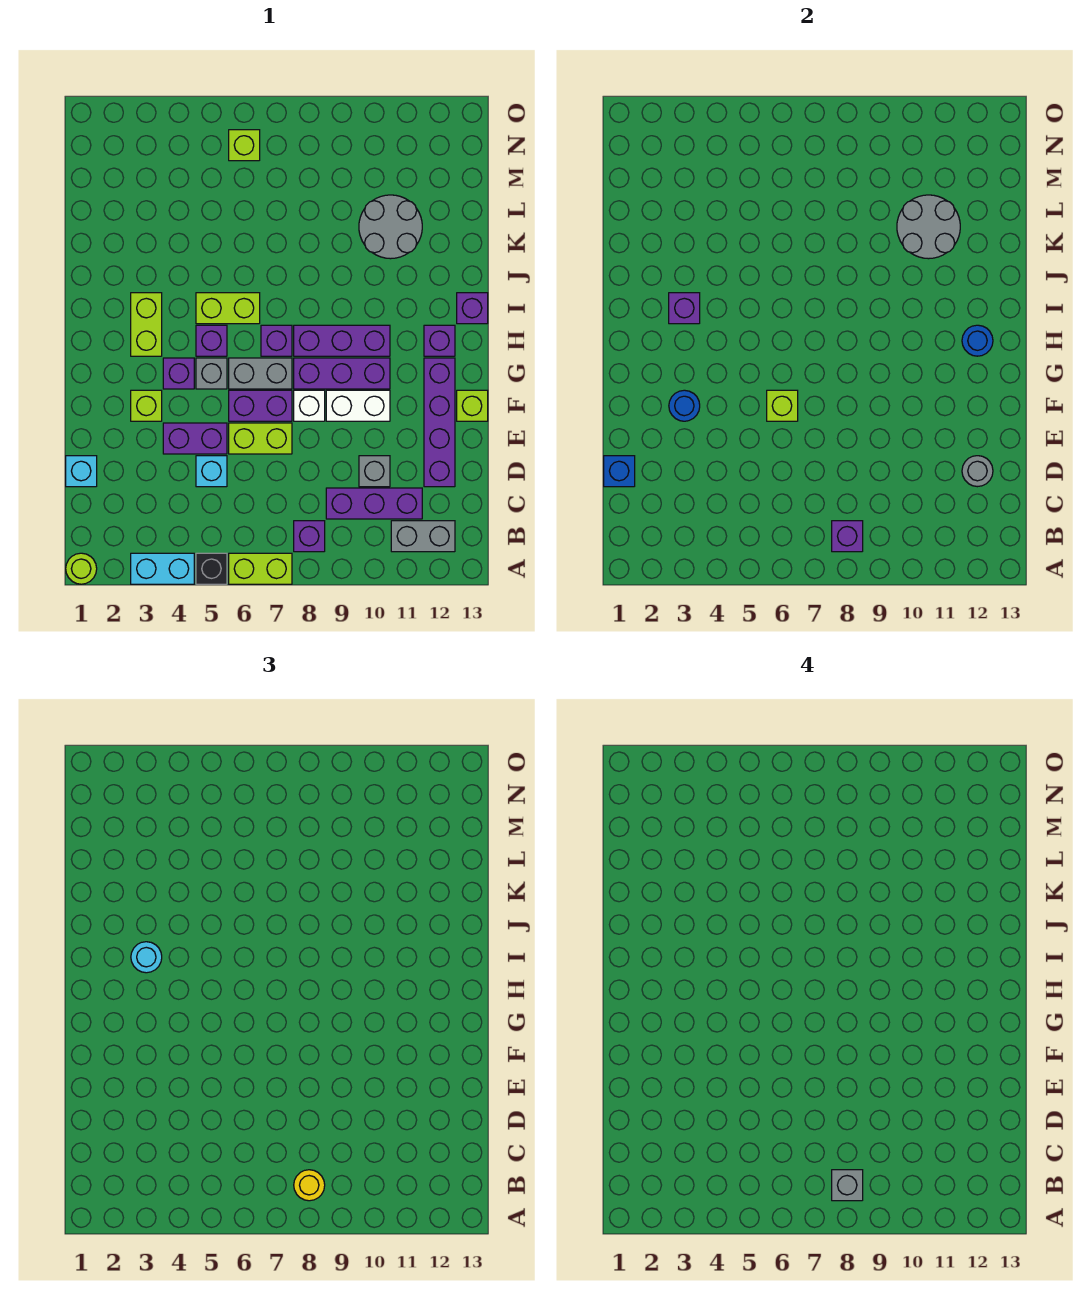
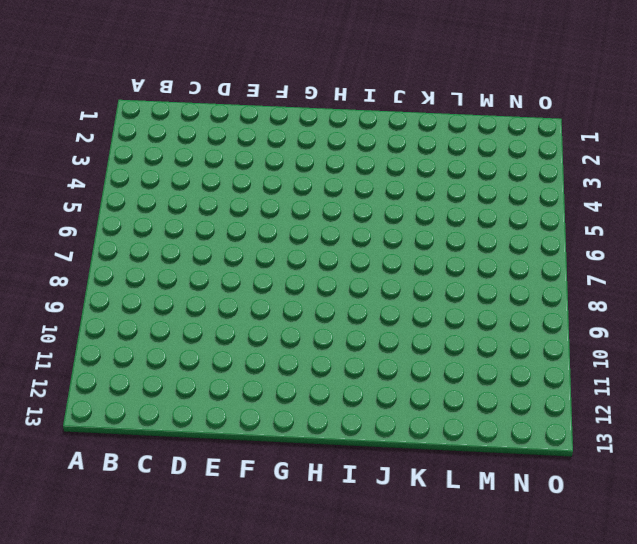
none -> lime round brick A1 level 1
none -> cyan brick A3:A4 level 1
none -> black brick A5 level 1
none -> lime brick A6:A7 level 1

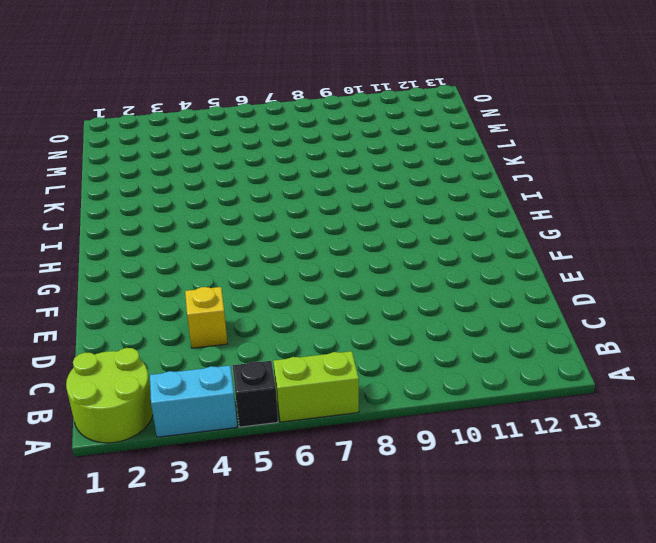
lime round brick A1:B2 level 1 -> lime round brick A1 level 1
yellow brick D4 level 1 -> none
none -> purple brick B8 level 1
none -> grey brick B11:B12 level 1
none -> purple brick C9:C11 level 1
none -> cyan brick D1 level 1

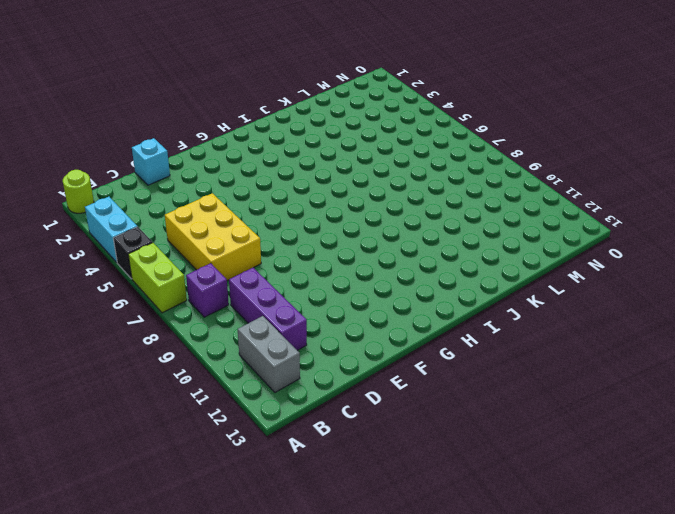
yellow brick C5:D7 level 1 -> cyan brick D5 level 1
none -> grey brick D10 level 1
none -> purple brick D12:G12 level 1
none -> purple brick E4:E5 level 1
none -> lime brick E6:E7 level 1

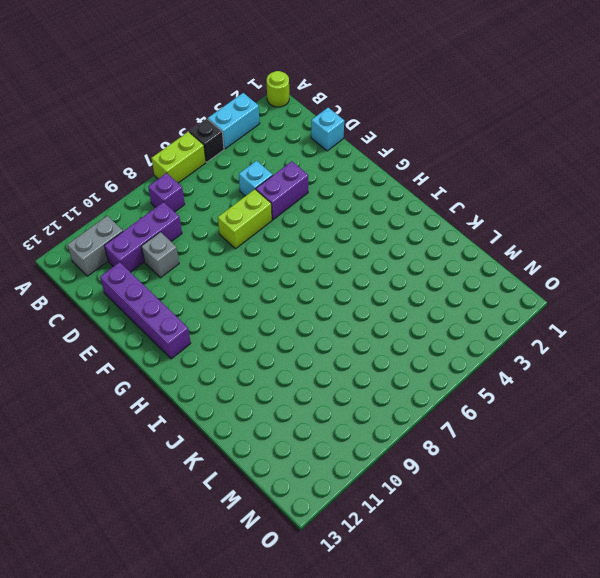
none -> lime brick F3 level 1
none -> purple brick F6:F7 level 1
none -> white brick F8 level 1
none -> white brick F9:F10 level 1

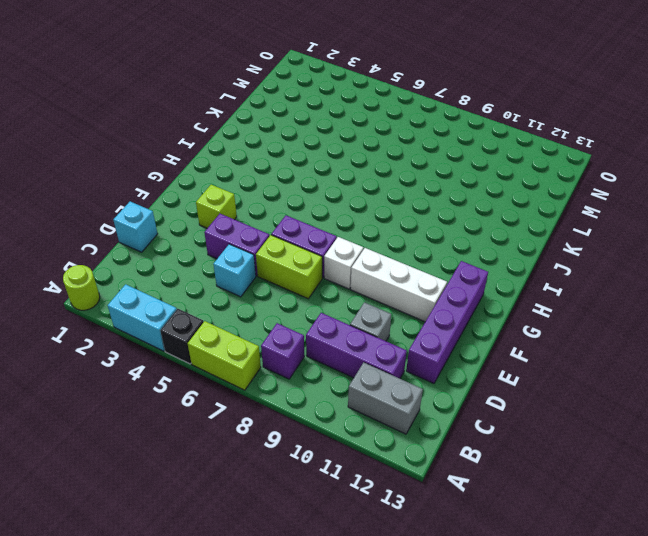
white brick F9:F11 level 1 -> white brick F9:F10 level 1
none -> lime brick F13 level 1
none -> purple brick G4 level 1
none -> grey brick G5 level 1
none -> grey brick G6:G7 level 1

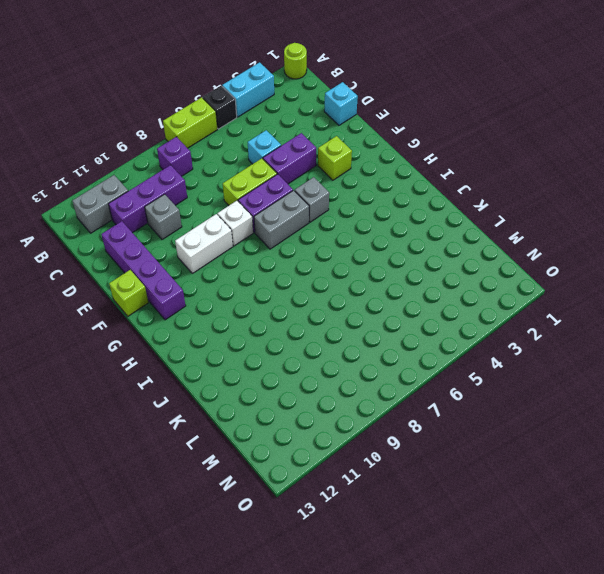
none -> purple brick G4 level 1
none -> purple brick G8:G10 level 1
none -> lime brick H3:I3 level 1
none -> purple brick H5 level 1

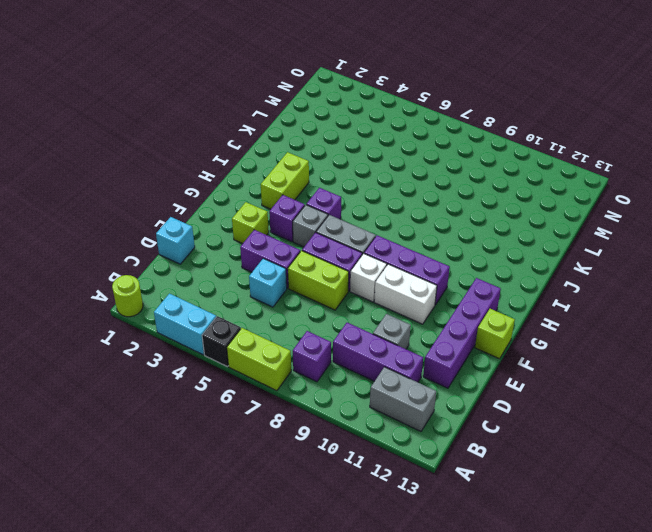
none -> purple brick H7 level 1
none -> purple brick H8:H10 level 1
none -> purple brick H12 level 1
none -> lime brick I5:I6 level 1

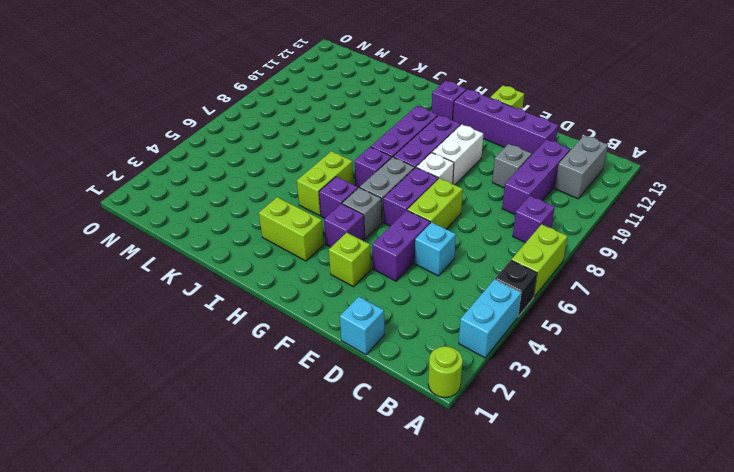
none -> purple brick I13 level 1
none -> grey round brick K10:L11 level 1
none -> lime brick N6 level 1
none -> purple brick B8 level 2

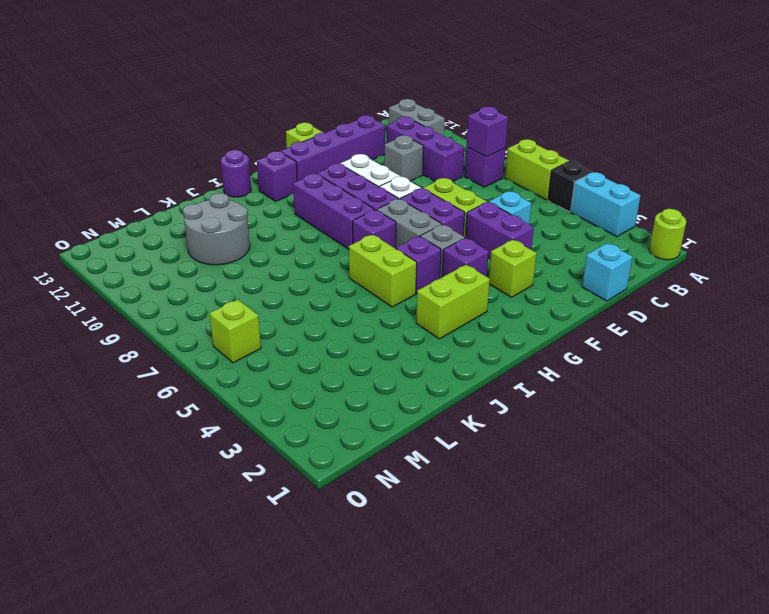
purple round brick I13 level 1 -> purple brick I13 level 1
none -> blue brick D1 level 2
none -> grey round brick D12 level 2
none -> blue round brick F3 level 2
none -> lime brick F6 level 2

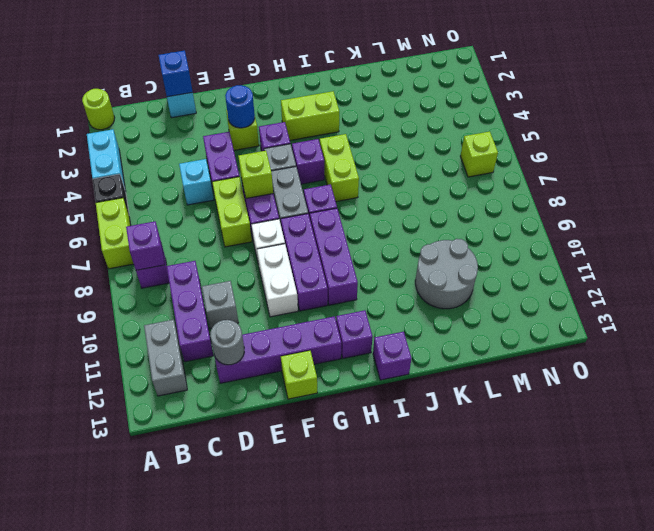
none -> blue round brick H12 level 2
none -> purple brick I3 level 2
none -> grey round brick K10:L11 level 2
none -> yellow round brick B8 level 3

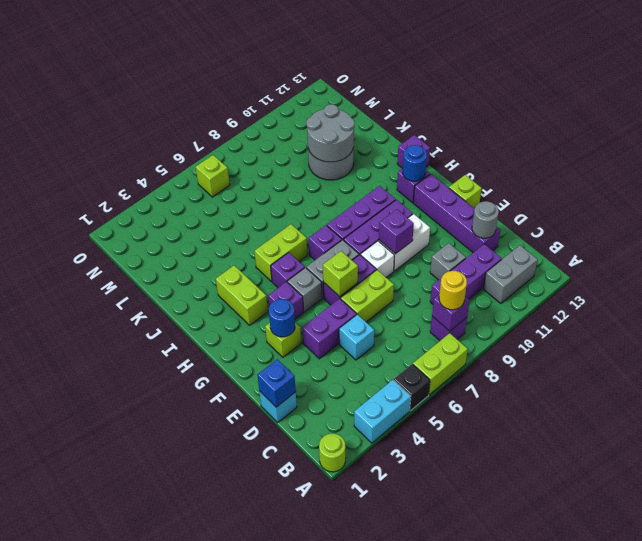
purple brick F9 level 2 -> purple brick I3 level 2
none -> cyan round brick I3 level 3
none -> grey brick B8 level 4

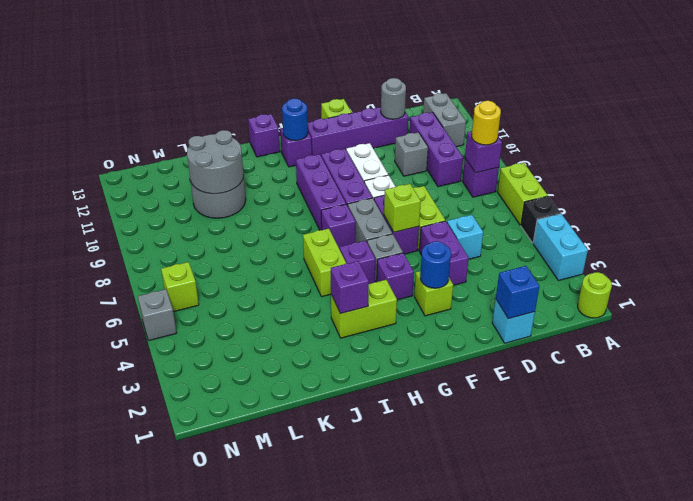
grey brick O5 level 1 -> grey brick B8 level 4
none -> cyan round brick I3 level 3

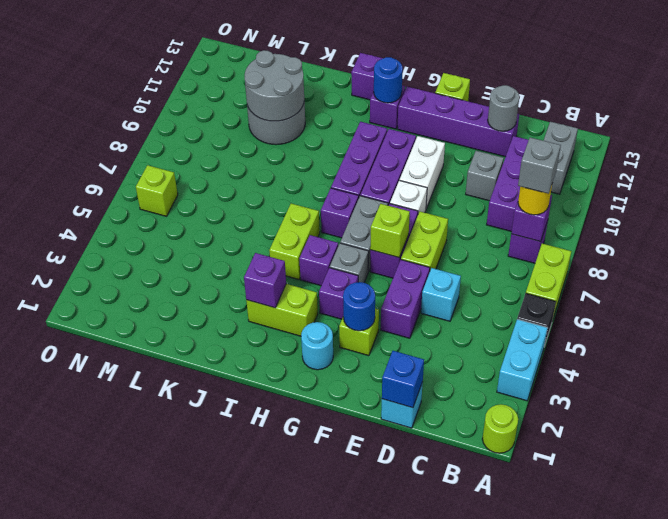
cyan round brick G2 level 1 -> cyan round brick I3 level 3

